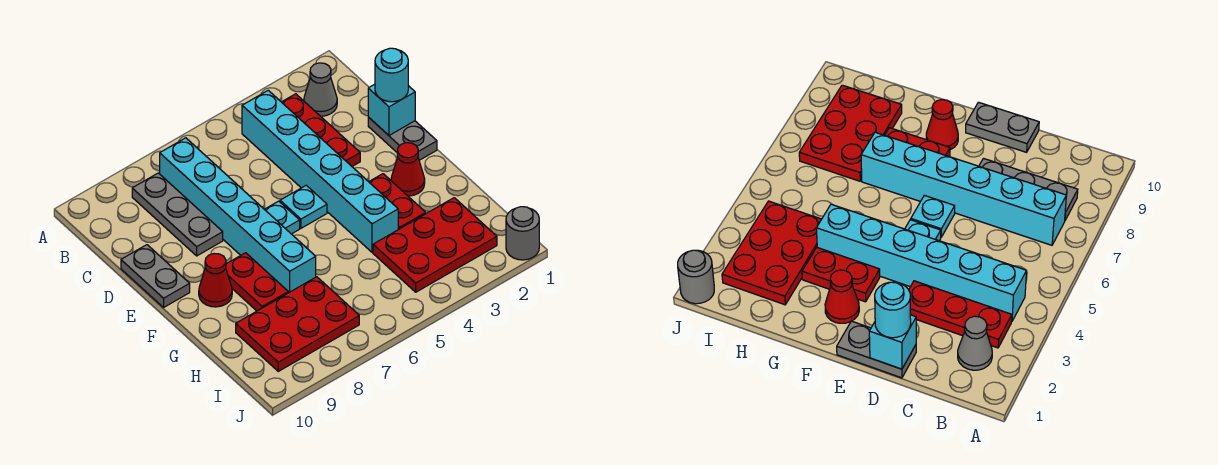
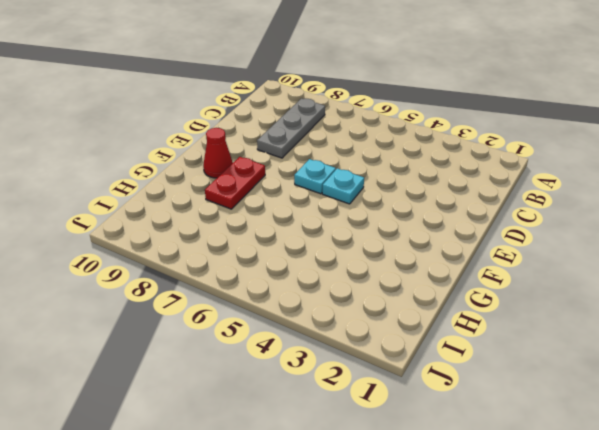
none -> grey cone B2 level 1
none -> red plate B3:D3 level 1
none -> cyan brick B4:G4 level 1

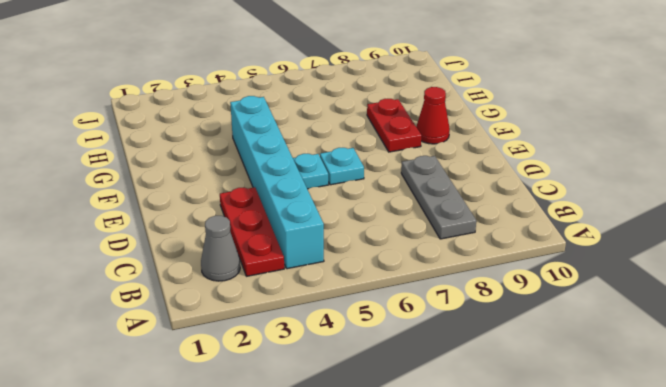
none -> cyan brick B7:G7 level 1
none -> grey plate D1:E1 level 1
none -> grey plate D10:E10 level 1

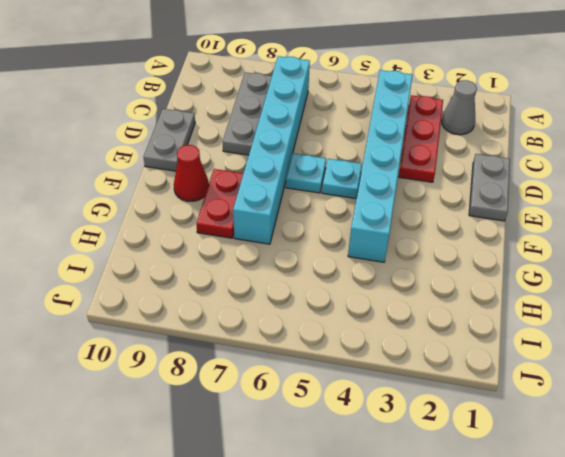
none -> red cone F2 level 1
none -> red plate F3:G3 level 1
none -> red plate H2:I4 level 1

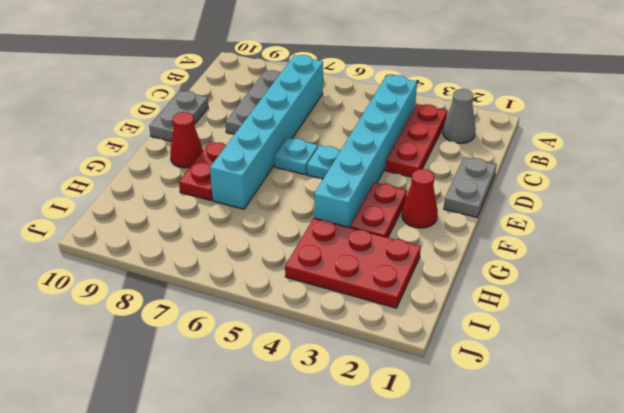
none -> red plate H7:I9 level 1
none -> grey round brick J1 level 1
none -> cyan brick D1 level 2

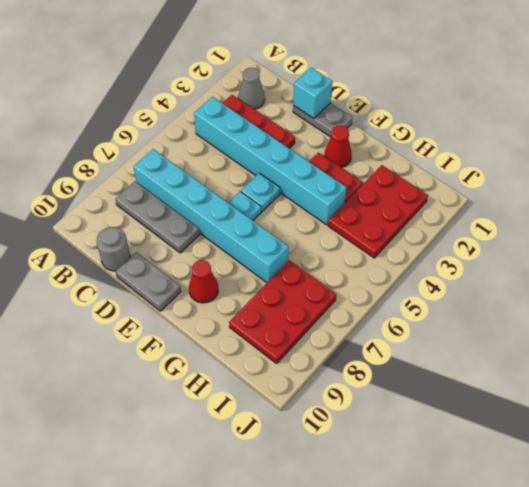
grey round brick C10 level 1 -> grey round brick J1 level 1
none -> red plate F8:G8 level 1
none -> cyan round brick D1 level 3

